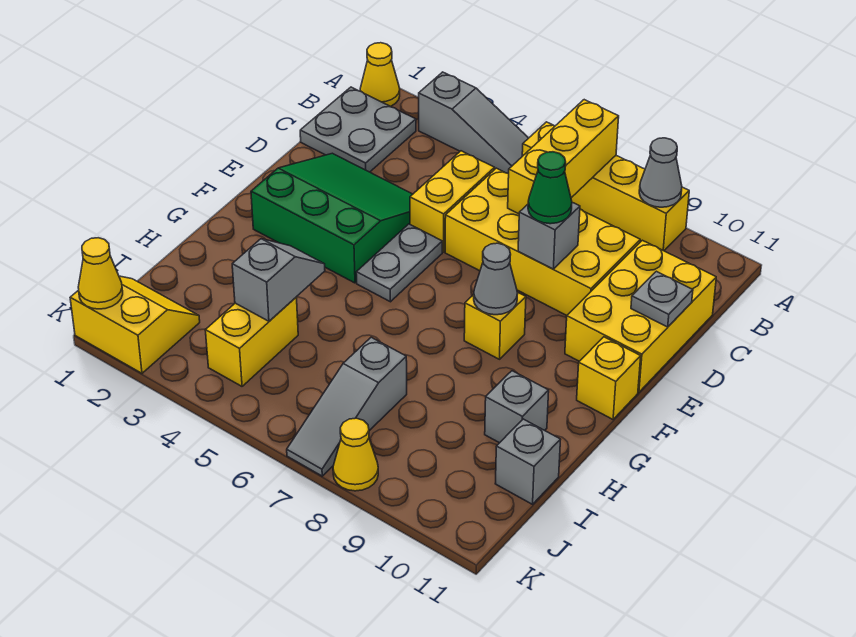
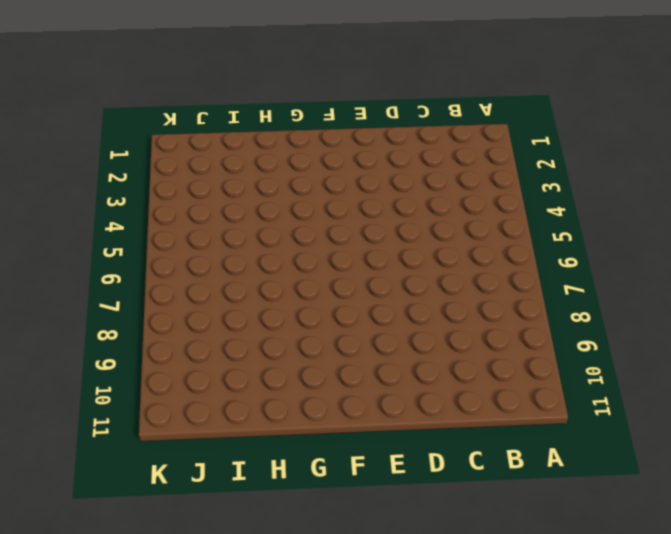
none -> yellow cone A1 level 1
none -> grey slope A3:A5 level 1 top 3
none -> yellow brick A6:A9 level 1

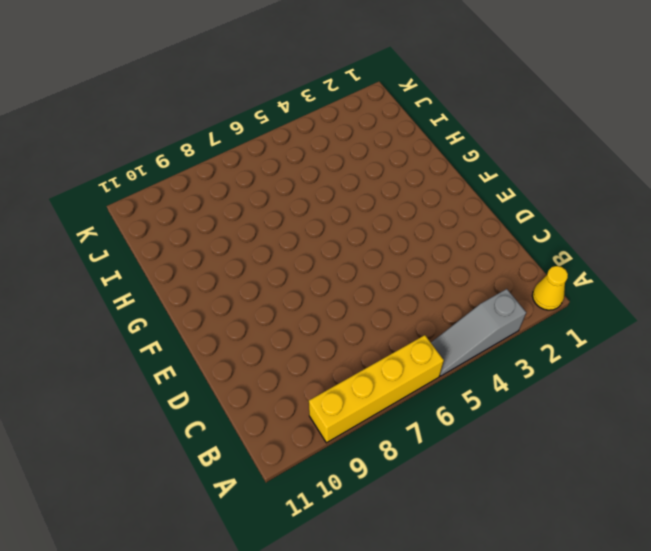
none -> grey plate B1:C2 level 1
none -> yellow brick C5:D5 level 1
none -> yellow brick C6:D9 level 1

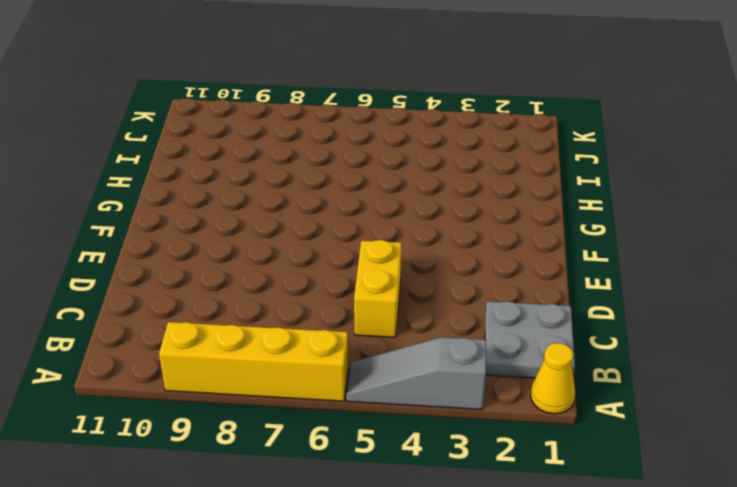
none -> yellow brick C6:D9 level 1
none -> yellow brick C10:E11 level 1
none -> green slope D2:F4 level 1 top F

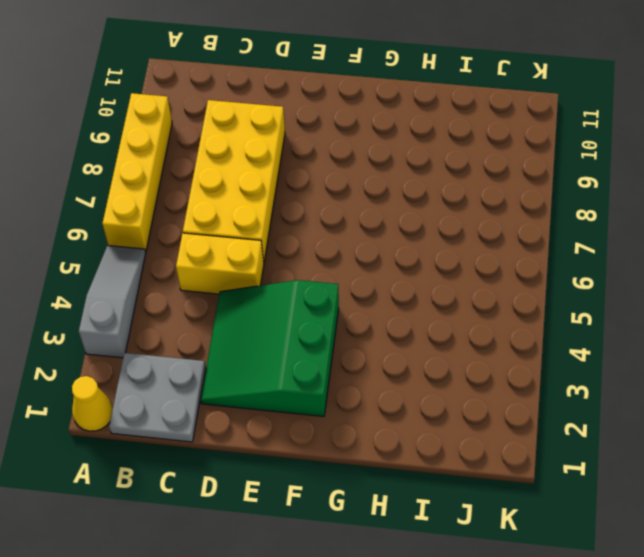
none -> yellow brick C10:E11 level 1
none -> grey plate E5:F5 level 1
none -> yellow brick F8 level 1

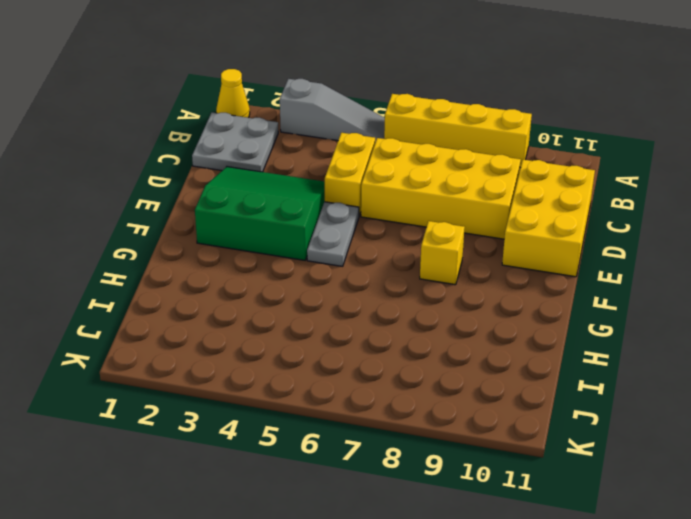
none -> yellow brick F11 level 1
none -> grey brick H10 level 1
none -> yellow brick I4:J4 level 1

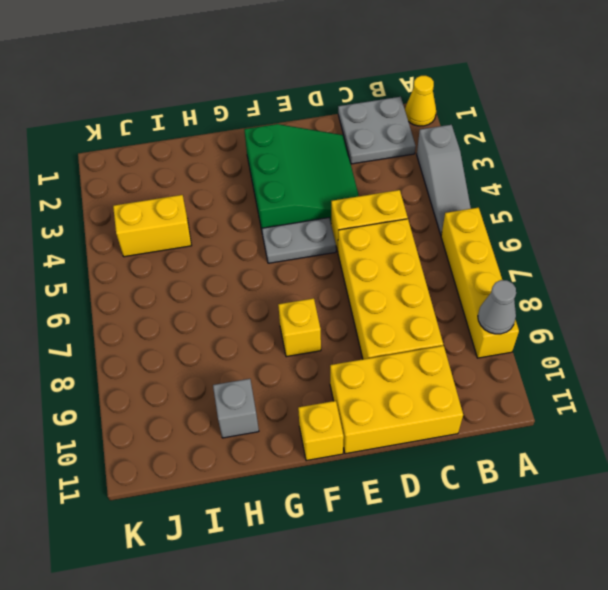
none -> grey slope I7:K7 level 1 top I
none -> grey brick I11 level 1
none -> yellow slope J1:K2 level 1 top K

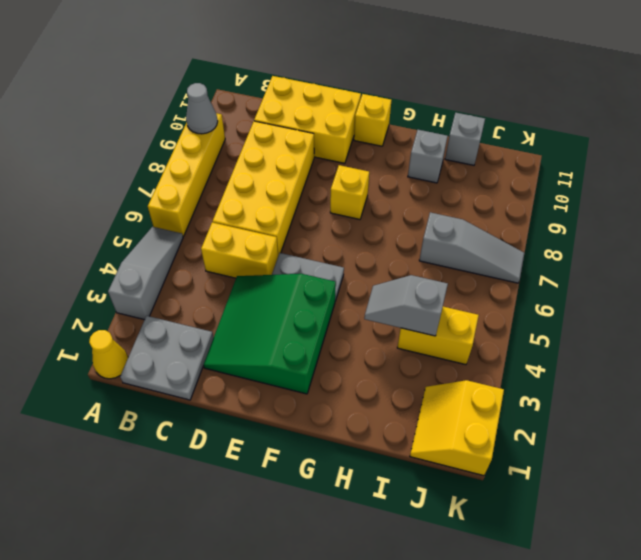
none -> yellow cone K8 level 1
none -> yellow brick A7:C7 level 2
none -> grey brick D8 level 2

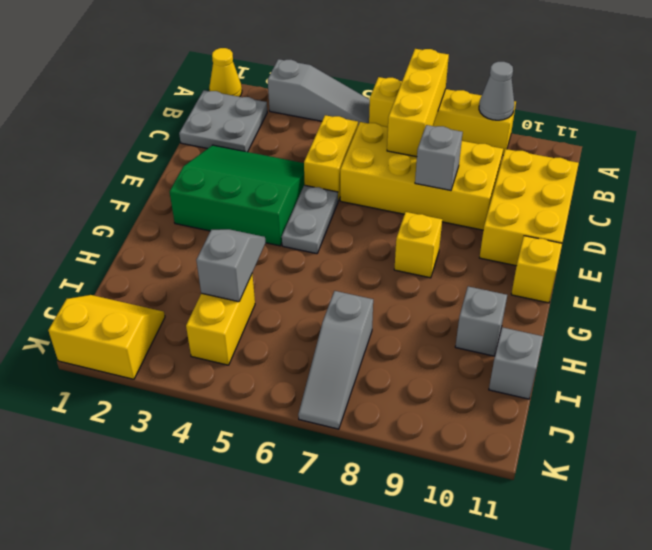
none -> yellow cone K8 level 1
none -> grey plate D11 level 2
none -> grey cone F8 level 2

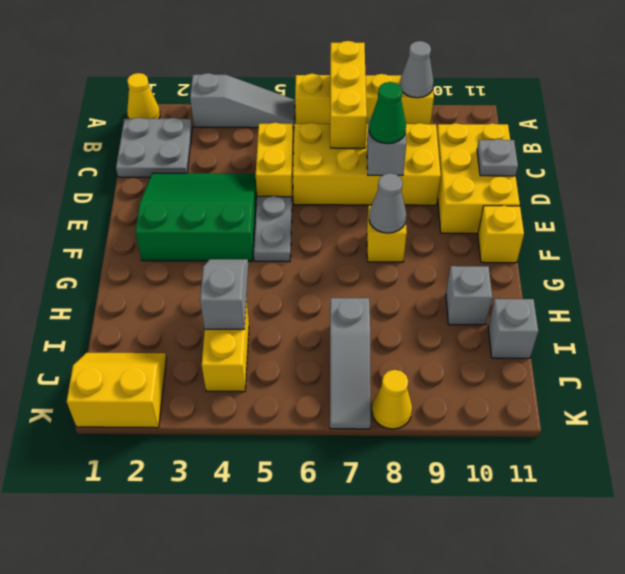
none -> yellow cone K1 level 2

